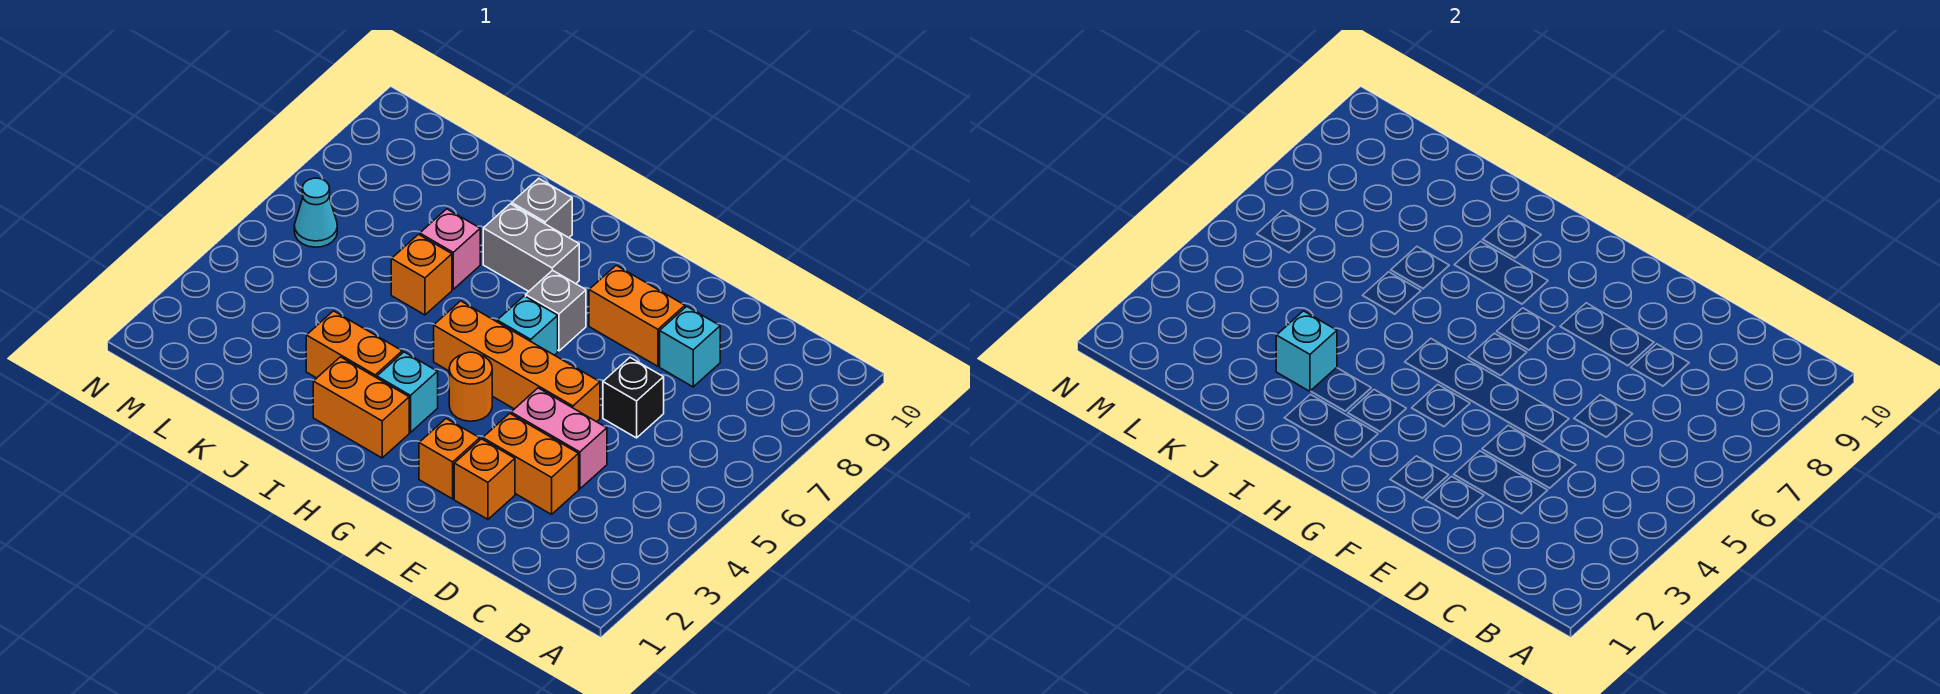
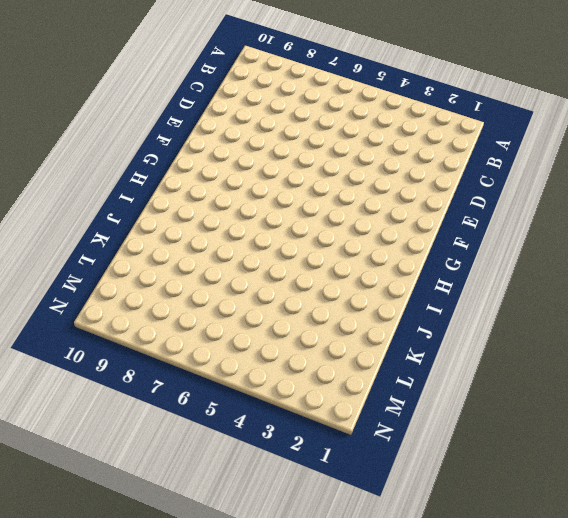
none -> orange brick D3:E3 level 1
none -> pink brick D4:E4 level 1
none -> black brick D6 level 1

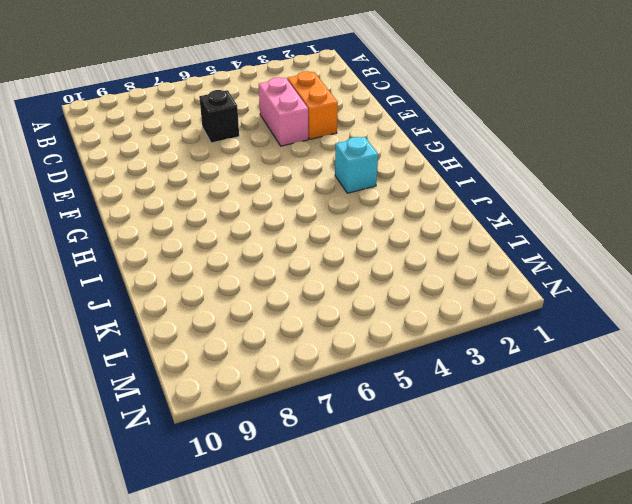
none -> cyan brick D8 level 1
none -> orange brick E2 level 1
none -> orange brick E5:H5 level 1

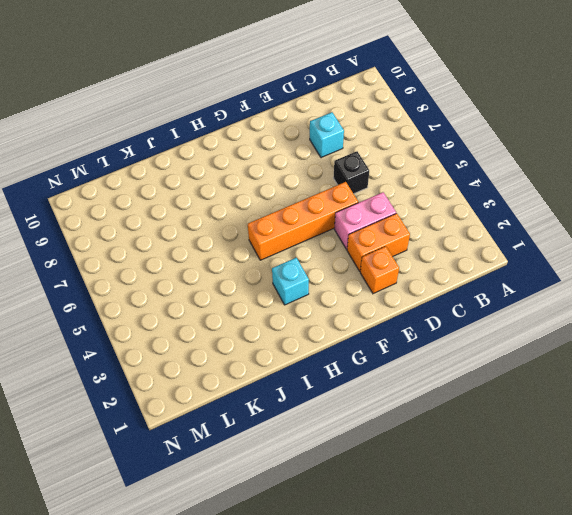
none -> orange brick E8:F8 level 1
none -> orange brick F2 level 1
none -> orange round brick G4 level 1

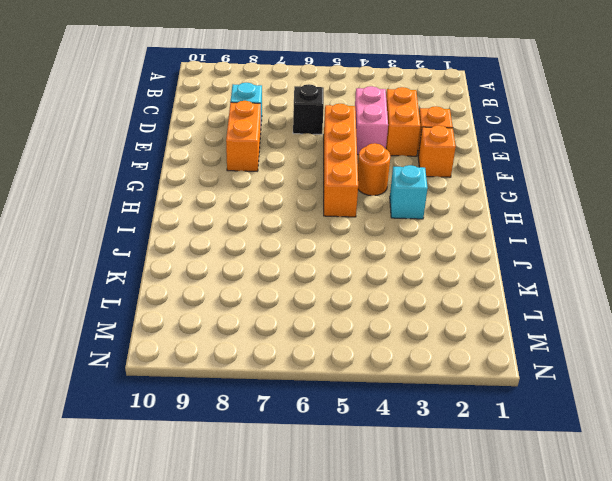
none -> cyan brick G6 level 1
none -> grey brick G7 level 1
none -> orange brick H2:I2 level 1

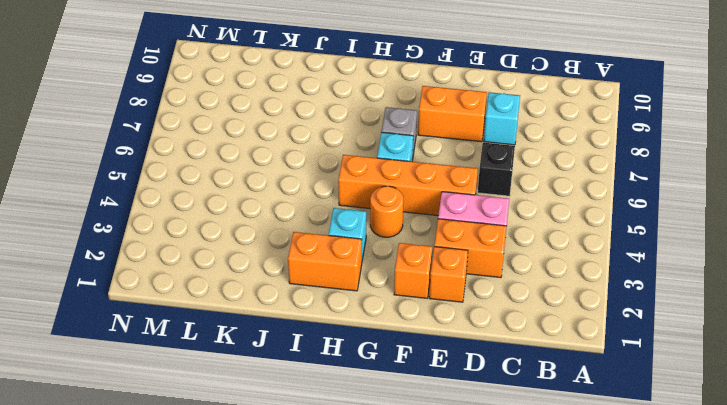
none -> grey brick H8:I8 level 1
none -> orange brick I3:J3 level 1
none -> grey brick I9 level 1

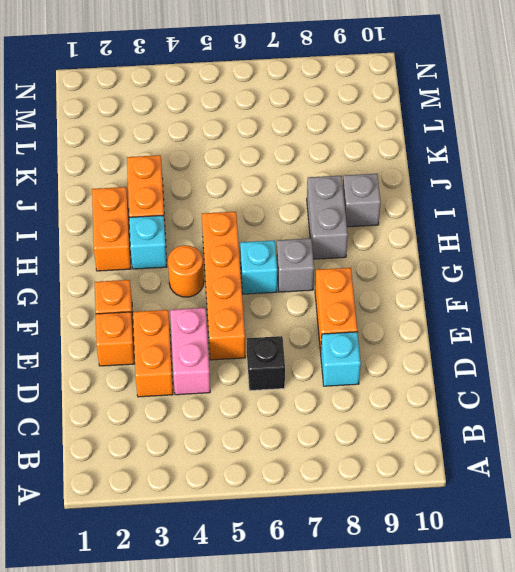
none -> orange brick J6 level 1
none -> pink brick J7 level 1
none -> cyan cone M6 level 1

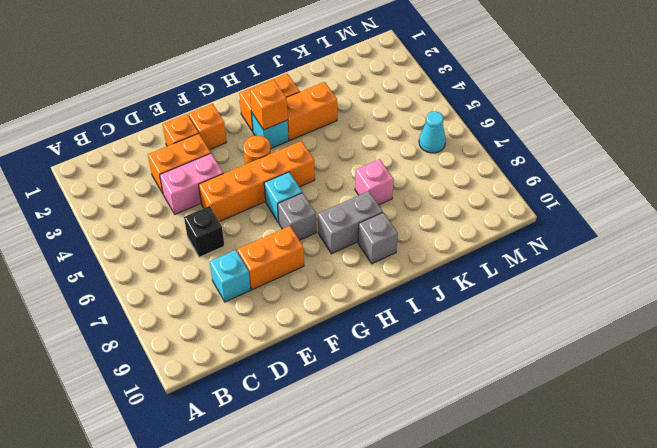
orange brick H3 level 2 -> orange brick J6 level 1
none -> cyan brick J3 level 2

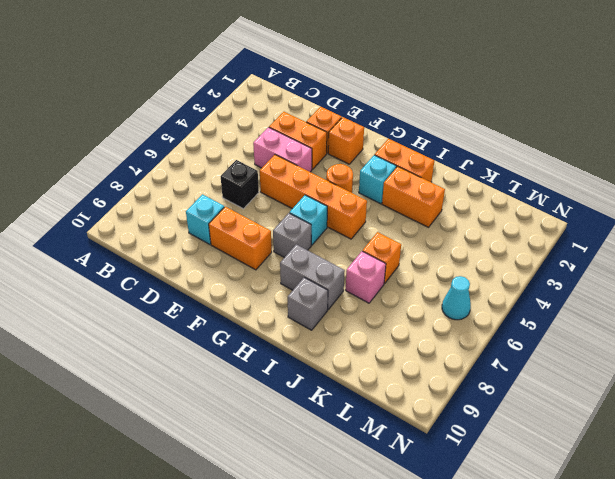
none -> cyan brick J3 level 2

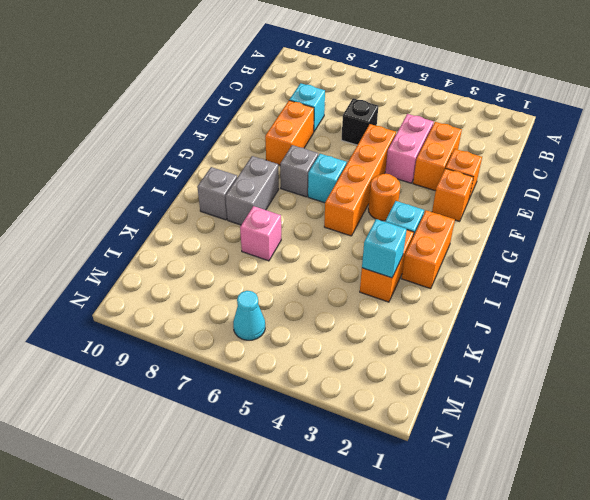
none -> orange brick J6 level 1

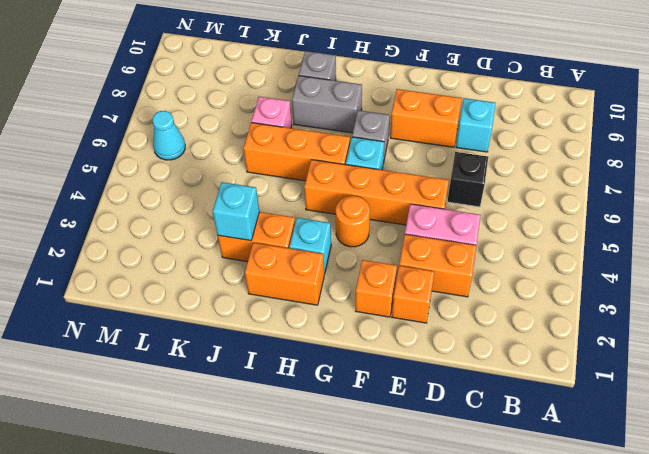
orange brick H6:J6 level 1 -> orange brick J6 level 1

